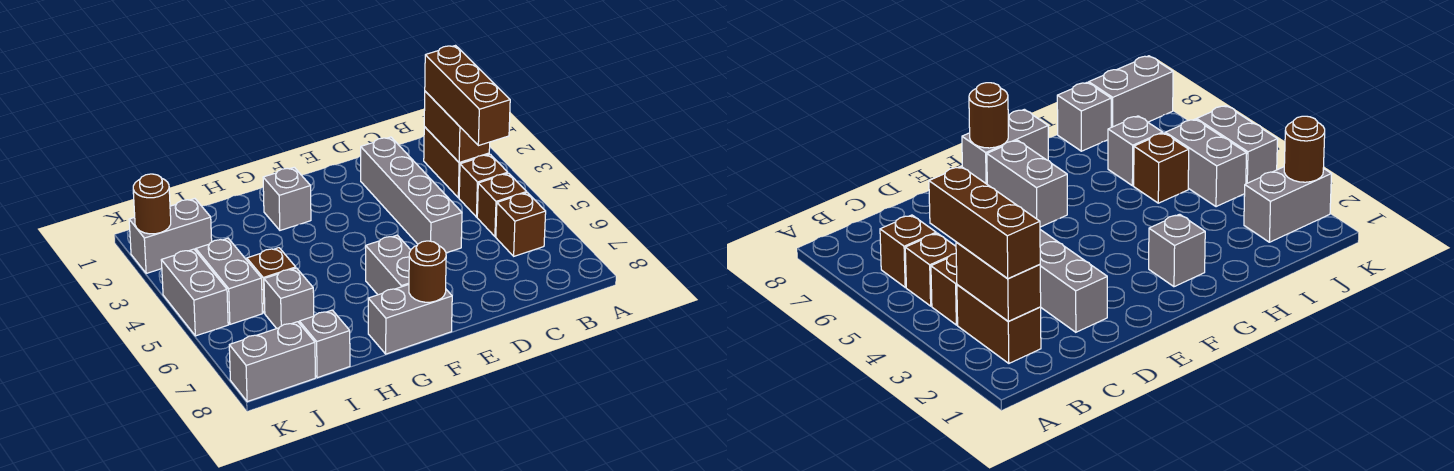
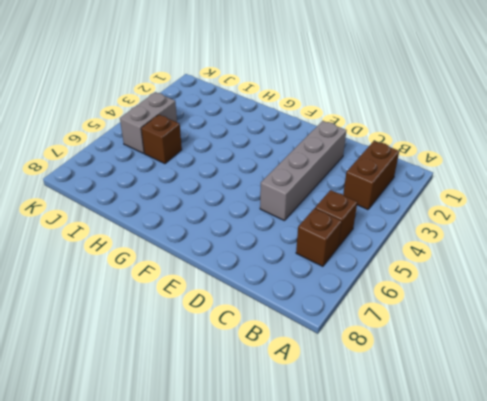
none -> brown brick B4 level 1
none -> grey brick F6:F7 level 1
none -> grey brick F8:G8 level 1

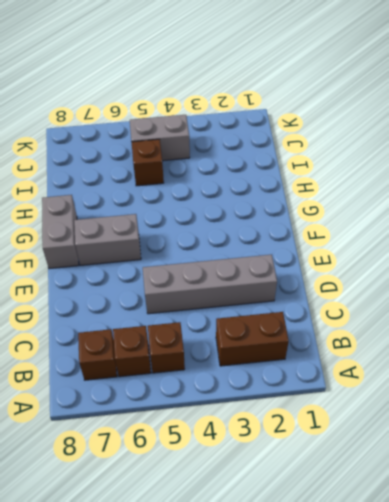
brown brick B7 level 1 -> brown brick B4 level 1
none -> grey brick G2 level 1
none -> grey brick I6 level 1
none -> grey brick I8 level 1

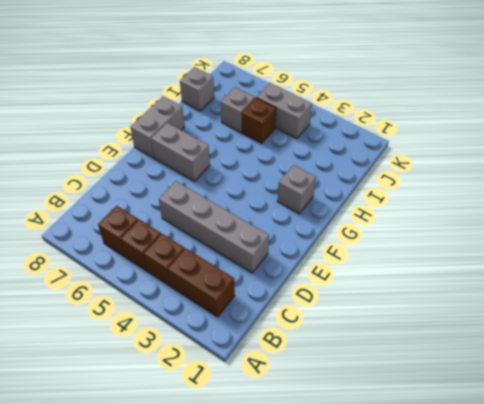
none -> grey brick J2:K2 level 1
none -> grey brick J8:K8 level 1
none -> grey brick K4:K5 level 1

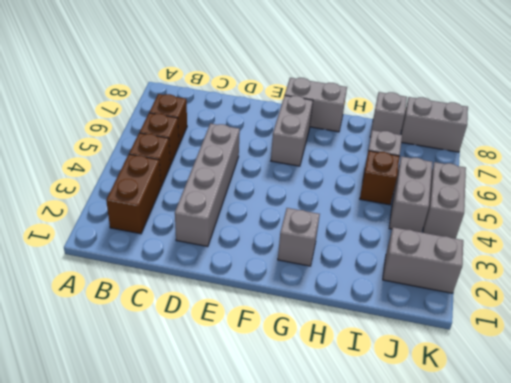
none -> brown brick B2:B3 level 2
none -> brown round brick F8 level 2
none -> brown round brick K2 level 2

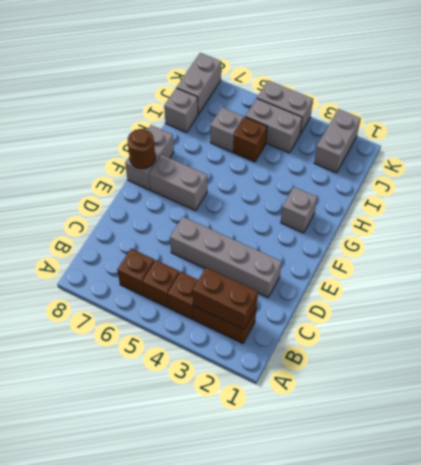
none -> brown round brick K2 level 2
none -> brown brick B2:B4 level 3

